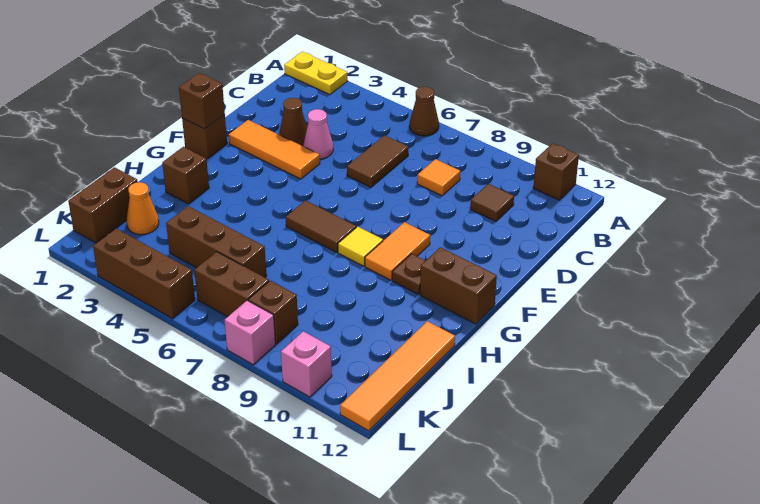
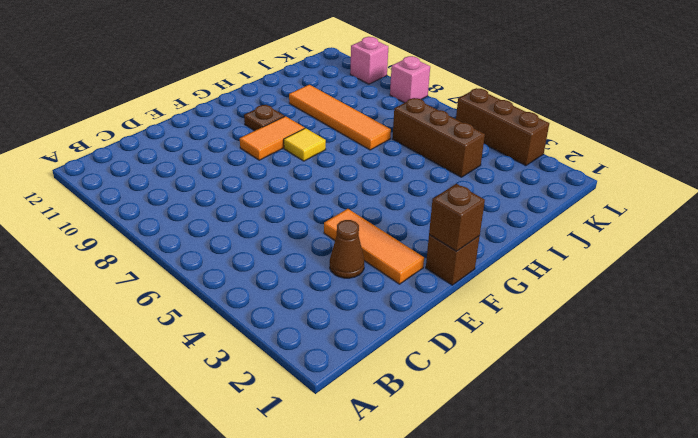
orange tile I7:I10 level 1 -> orange tile I12:L12 level 1
none -> yellow plate A1:A2 level 1
none -> brown cone A6 level 1
none -> brown brick A11 level 1

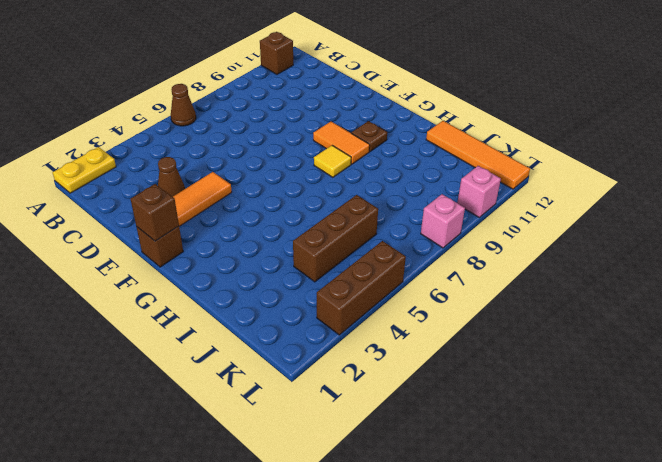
none -> brown tile C6:D6 level 1
none -> orange tile C8 level 1
none -> brown tile C10 level 1

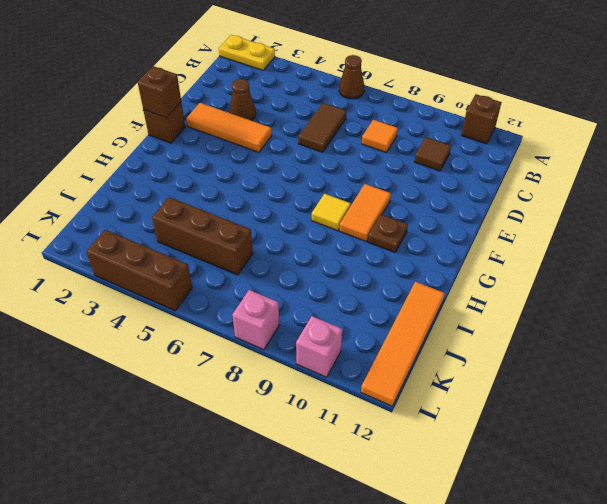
none -> pink cone D4 level 1
none -> brown tile G6:G7 level 1
none -> brown brick G11:G12 level 1

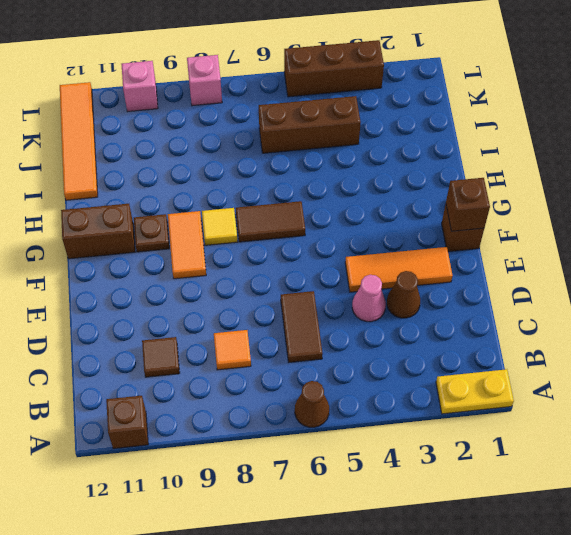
none -> brown brick H2 level 1
none -> brown brick J1:K1 level 1
none -> orange cone J2 level 1

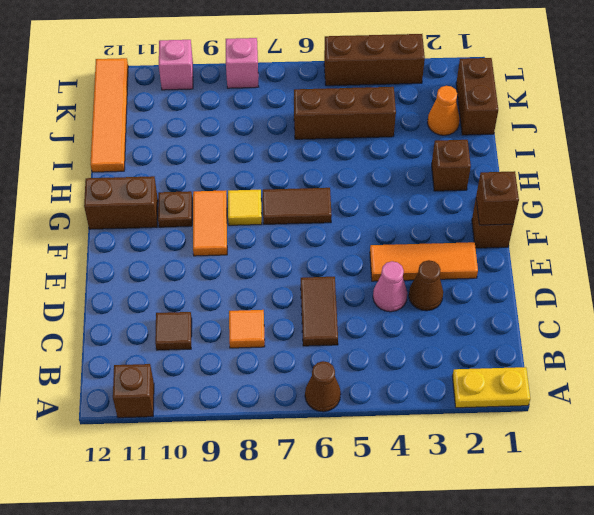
none -> brown brick K6:K7 level 1
none -> brown brick K8 level 1

